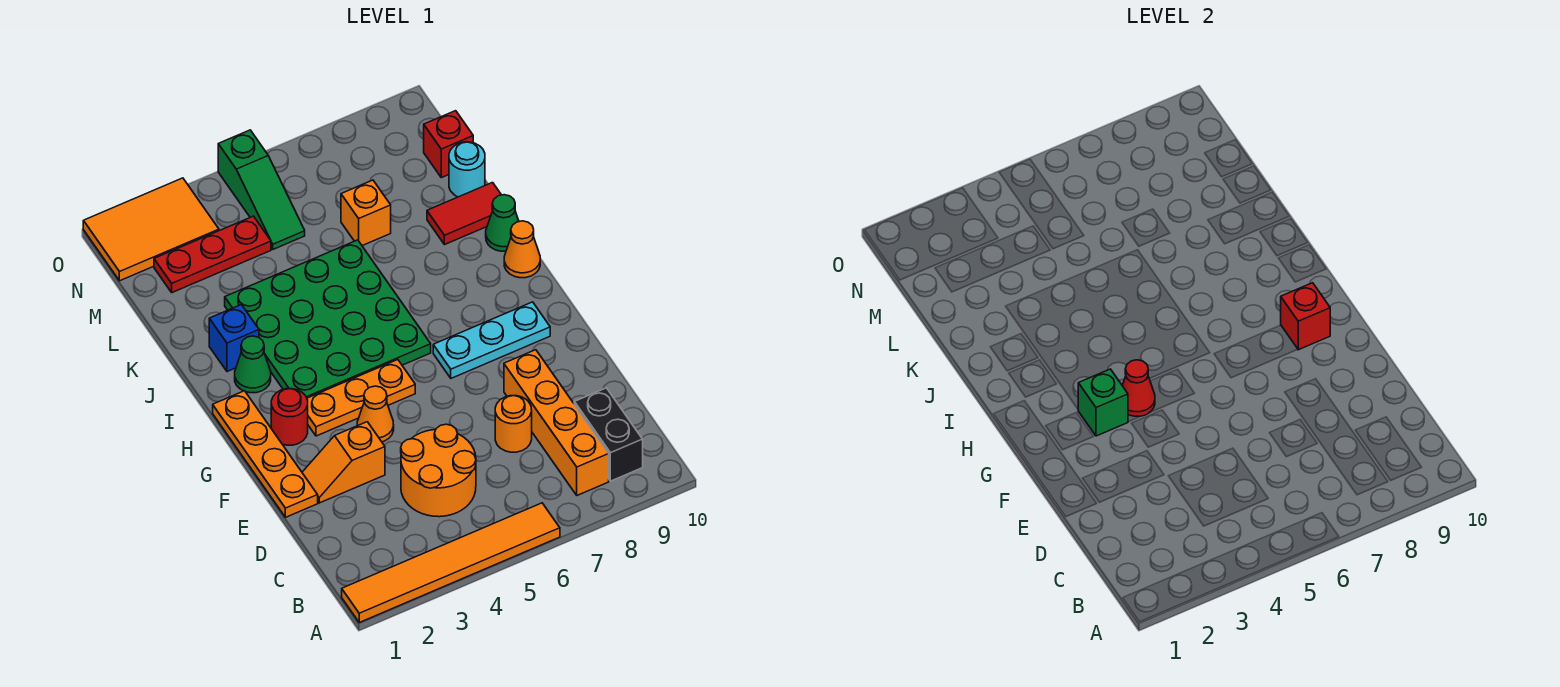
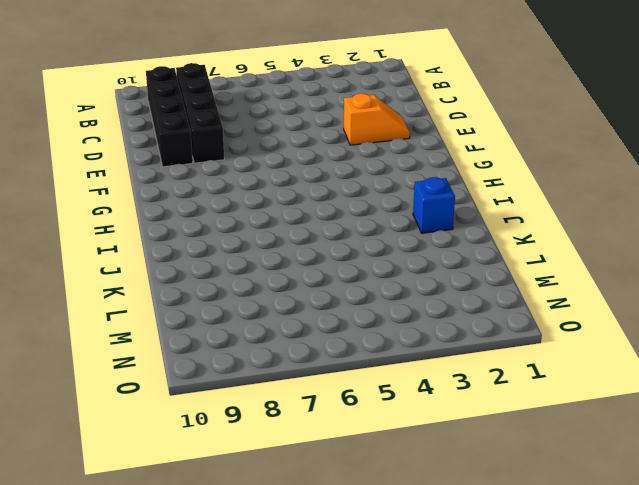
black brick B8:E8 level 1 -> orange brick B8:E8 level 1
black brick B9:E9 level 1 -> black brick B9:C9 level 1
none -> orange tile A1:A6 level 1
none -> orange round brick C4:D5 level 1
none -> orange round brick D7 level 1

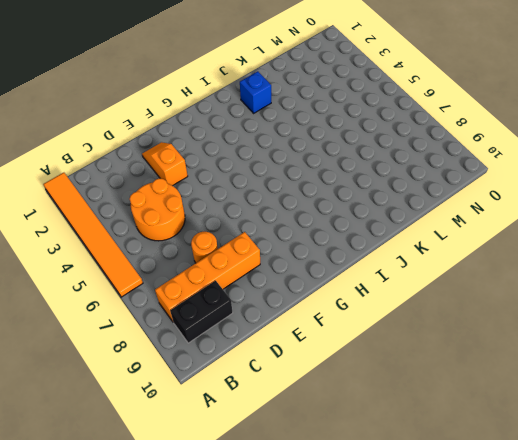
none -> orange plate E1:H1 level 1
none -> orange cone F4 level 1
none -> red round brick G2 level 1

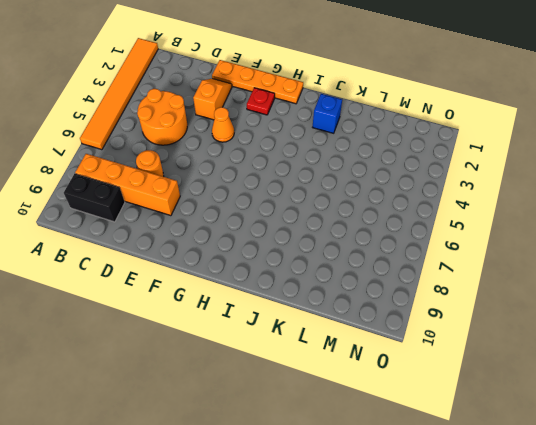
red plate G2 level 1 -> red round brick G2 level 1
none -> orange plate G3:G5 level 1
none -> cyan plate G7:G9 level 1
none -> green plate H3:K6 level 1

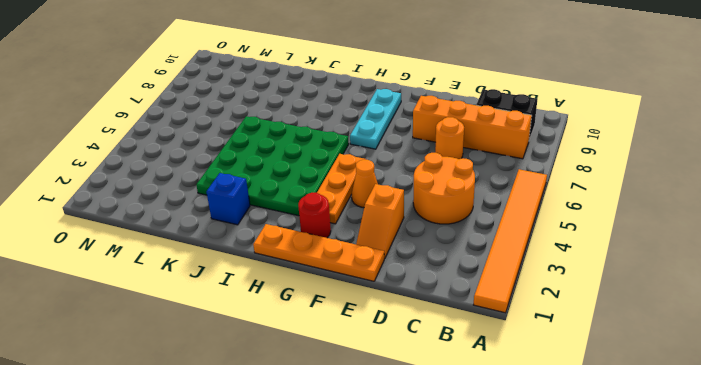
none -> green cone I2 level 1
none -> orange cone I10 level 1
none -> green cone J10 level 1

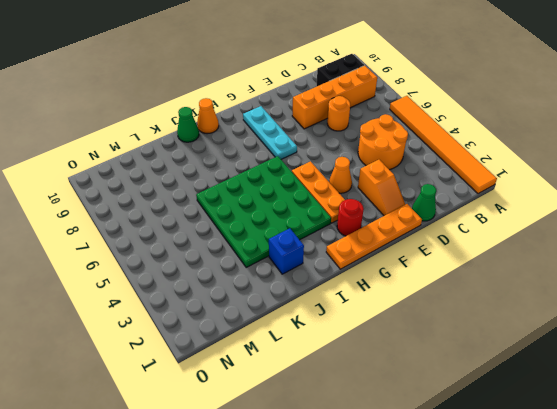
green cone D1 level 1 -> green cone I2 level 1
none -> red tile K9:K10 level 1
none -> orange brick L7 level 1
none -> cyan round brick L10 level 1

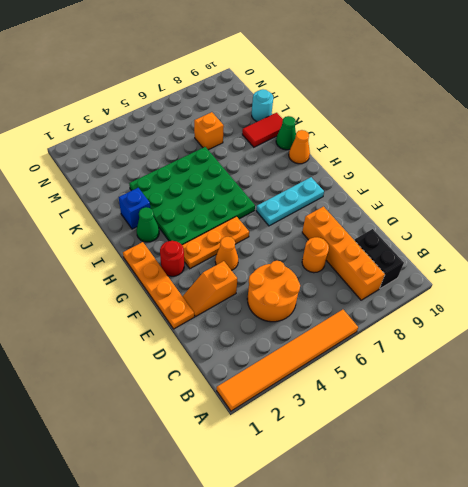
none -> red plate M2:M4 level 1
none -> green slope M5:O5 level 1 top O
none -> red brick M10 level 1

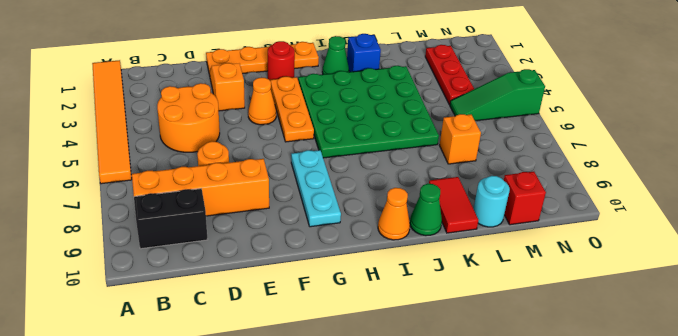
none -> orange tile N1:O3 level 1
none -> green brick G3 level 2
none -> red cone G4 level 2

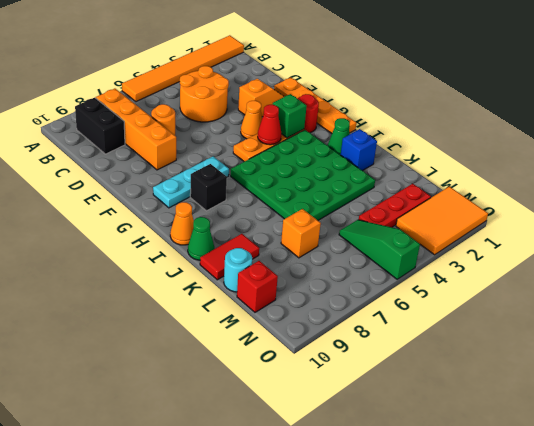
black brick H8 level 1 -> none
none -> red brick G9 level 2

